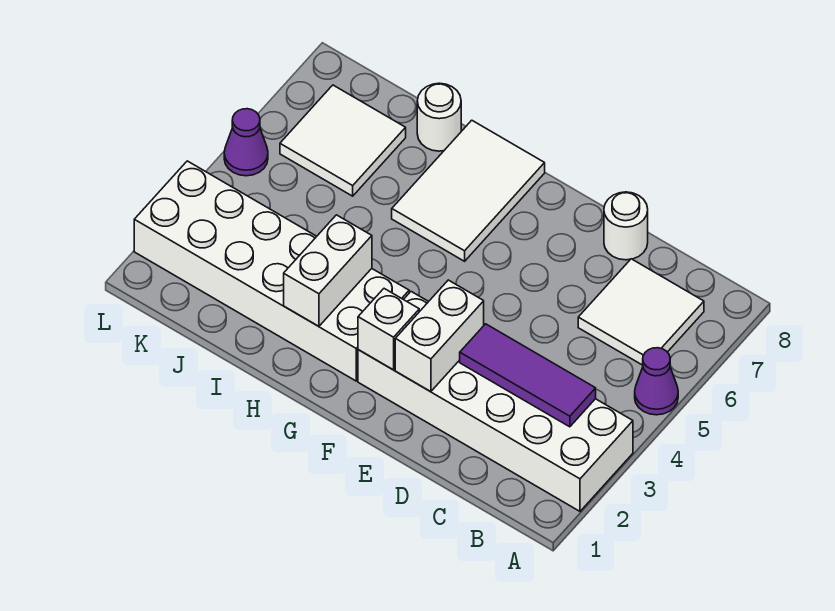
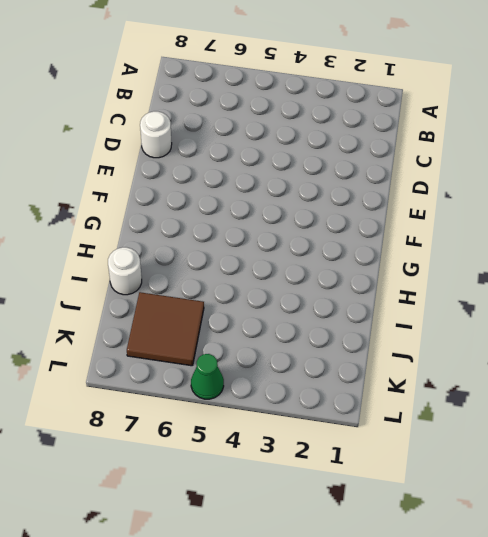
brown tile J6:K7 level 1 -> white tile J6:K7 level 1
green cone L5 level 1 -> purple cone L5 level 1
none -> white brick A2:F3 level 1
none -> purple cone A5 level 1
none -> white tile B6:C7 level 1

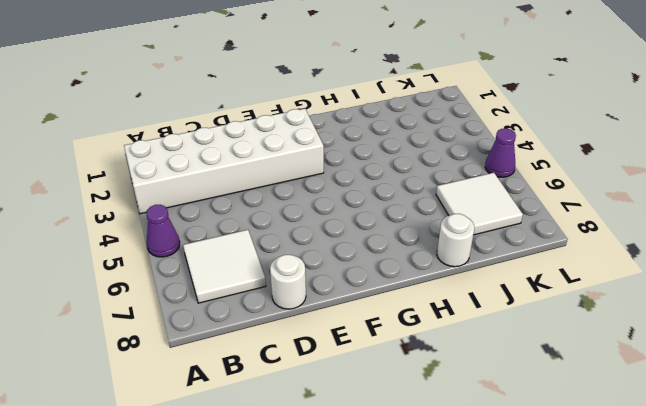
none -> white brick G2:L3 level 1
none -> white tile G6:H8 level 1
none -> purple tile B3:D3 level 2

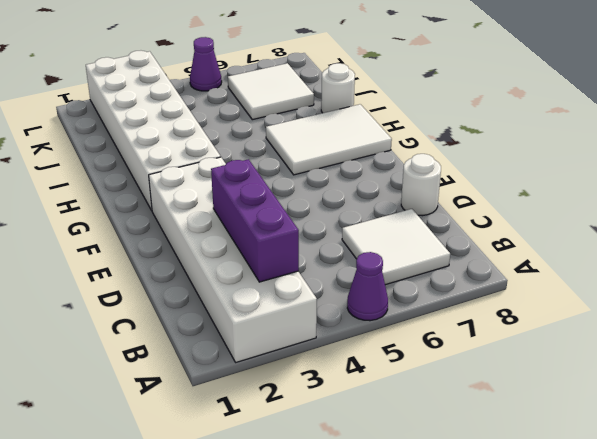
purple brick B3:D3 level 2 -> purple tile B3:D3 level 2
none -> white brick E2:E3 level 2
none -> white brick F2 level 2
none -> white brick H2:H3 level 2

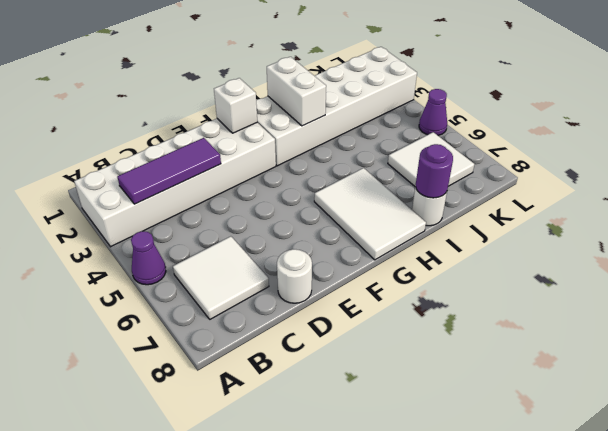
purple round brick I8 level 2 -> none
none -> white brick E2:E3 level 2

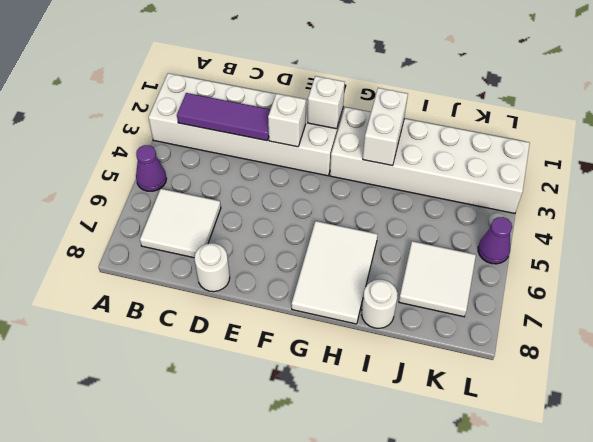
white brick E3 level 2 -> white brick E2:E3 level 2

